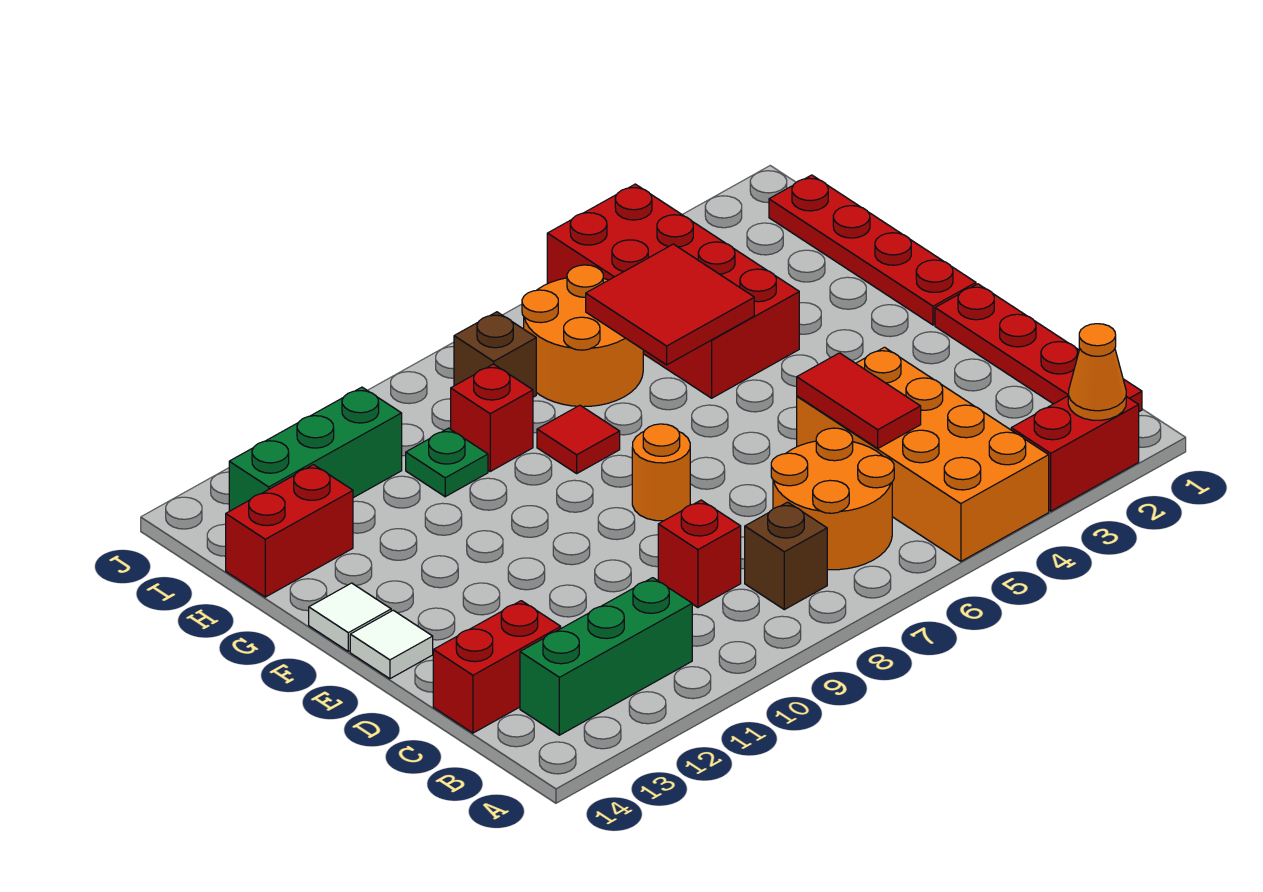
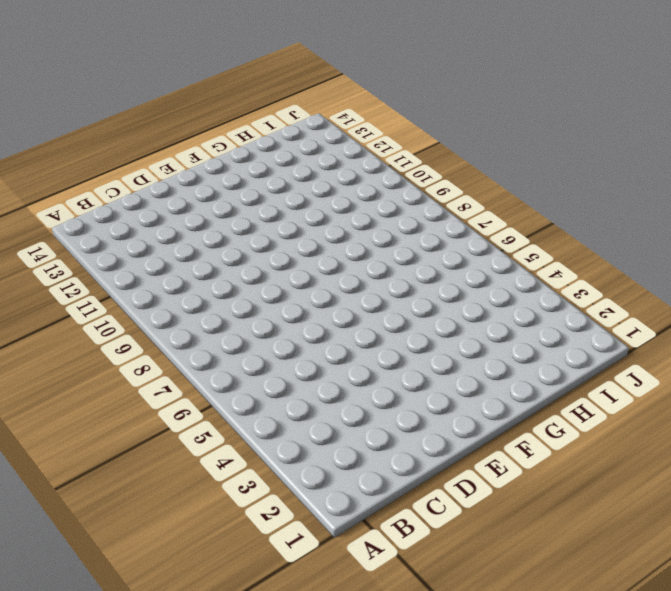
none -> red brick A2:A3 level 1
none -> orange brick A4:D5 level 1
none -> red plate B1:E1 level 1

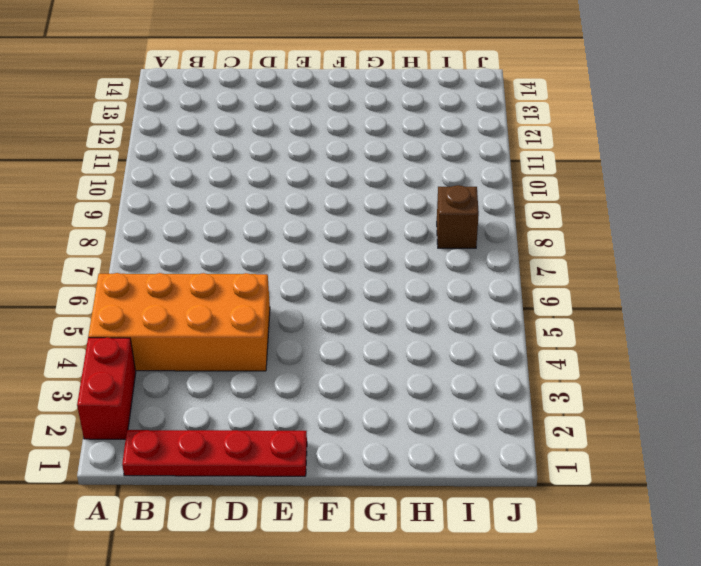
none -> orange round brick B6:C7 level 1
none -> brown brick B8 level 1
none -> green brick B11:B13 level 1

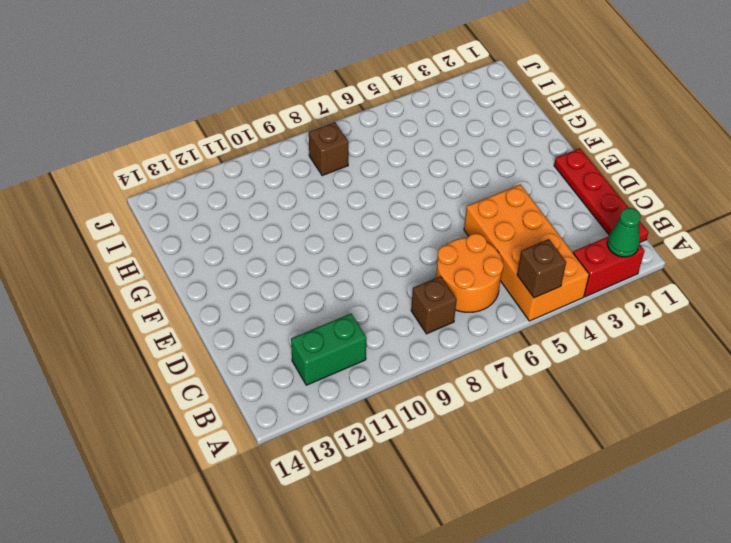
green cone A2 level 2 -> orange cone A2 level 2
brown brick A5 level 2 -> none
green brick B11:B12 level 1 -> green brick B11:B13 level 1
none -> red brick C9 level 1
none -> red brick C13:C14 level 1
none -> orange round brick E8 level 1

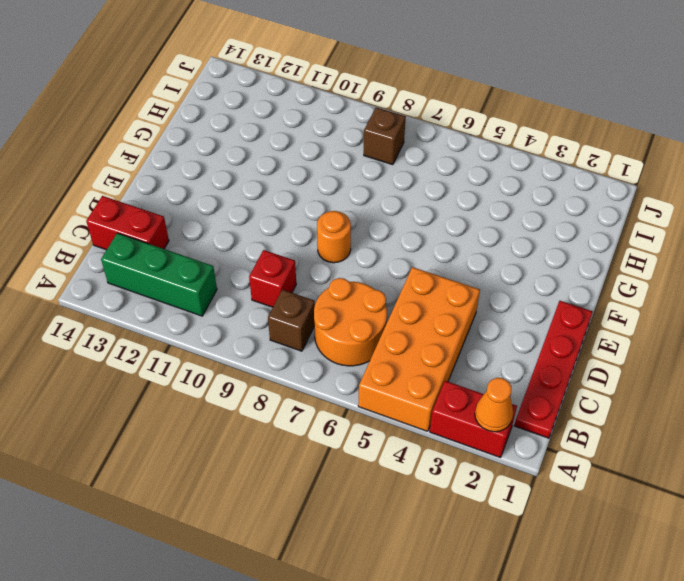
none -> white tile E14 level 1
none -> red plate F1:I1 level 1
none -> white tile F14 level 1

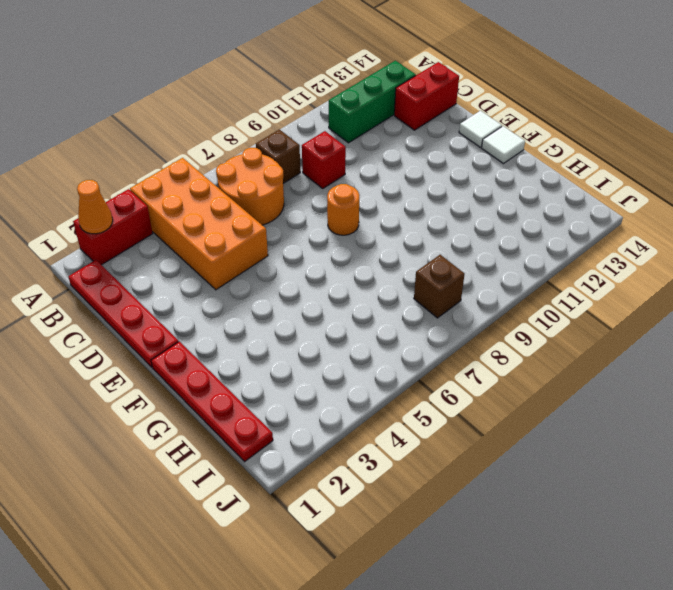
none -> red brick G4:J5 level 1
none -> red tile G8 level 1
none -> orange round brick H6:I7 level 1

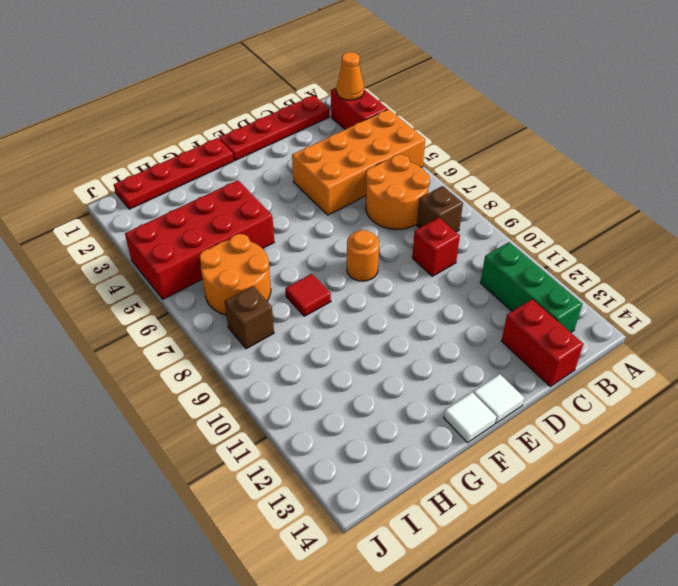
none -> red brick H9 level 1
none -> green plate H10 level 1
none -> red brick H13:H14 level 1

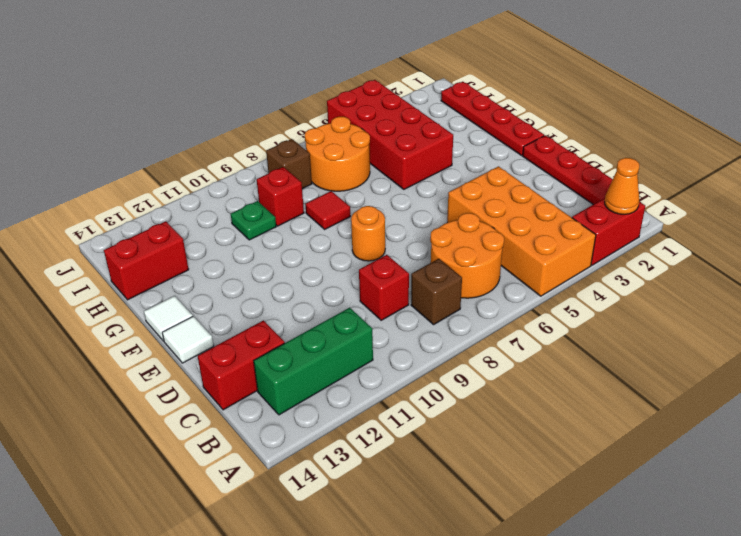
none -> green brick I11:I13 level 1
none -> red tile C5:D5 level 2
none -> red tile G5:H6 level 2

